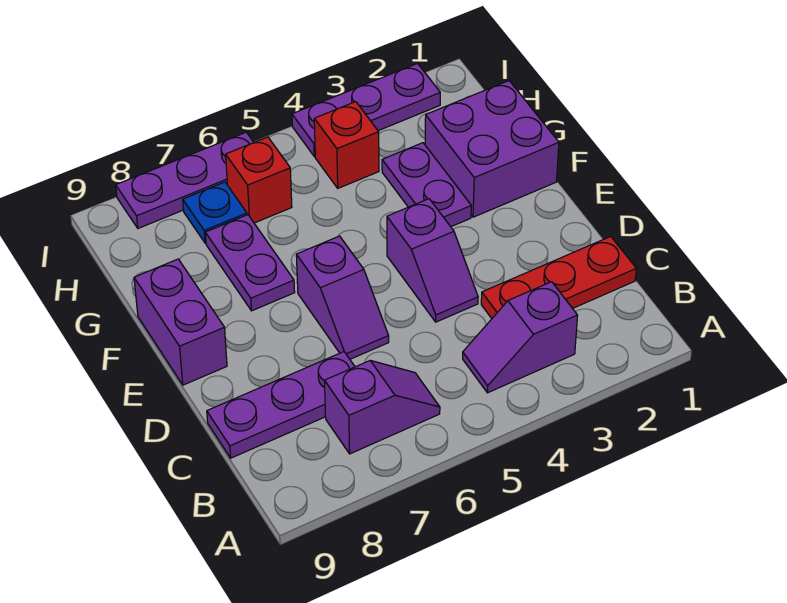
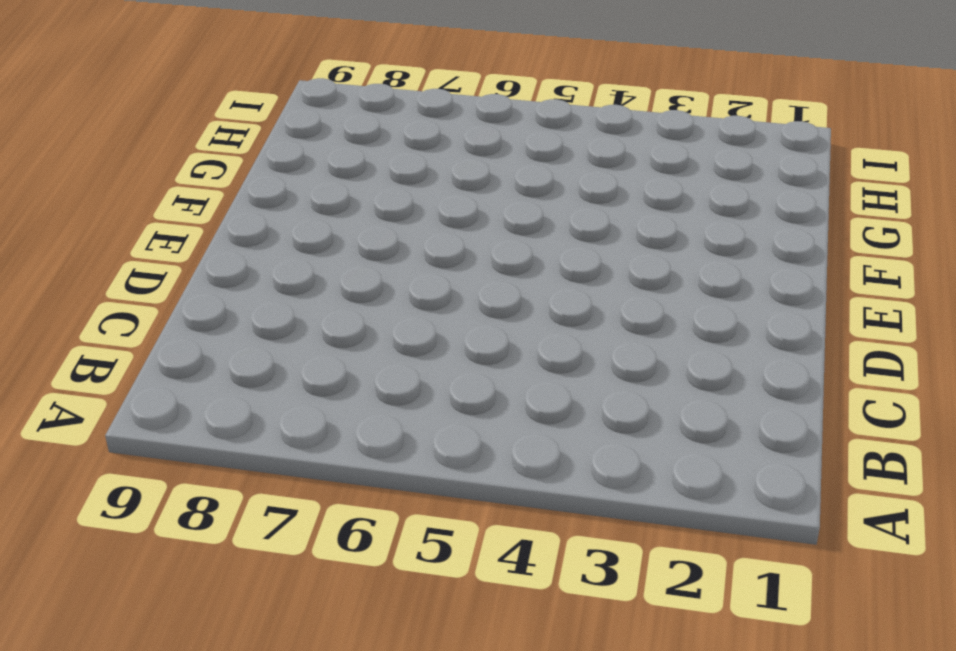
none -> purple slope B3:B4 level 1 top 3
none -> purple slope B6:B7 level 1 top 7
none -> red plate C1:C3 level 1

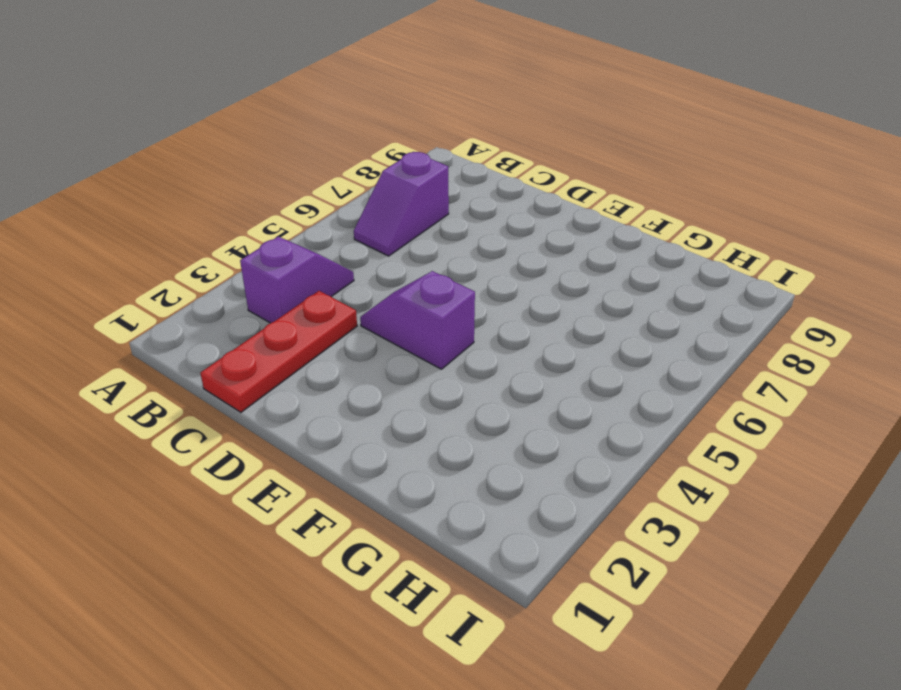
none -> purple plate C7:C9 level 1
none -> purple slope D6:E6 level 1 top E
none -> purple brick E9:F9 level 1

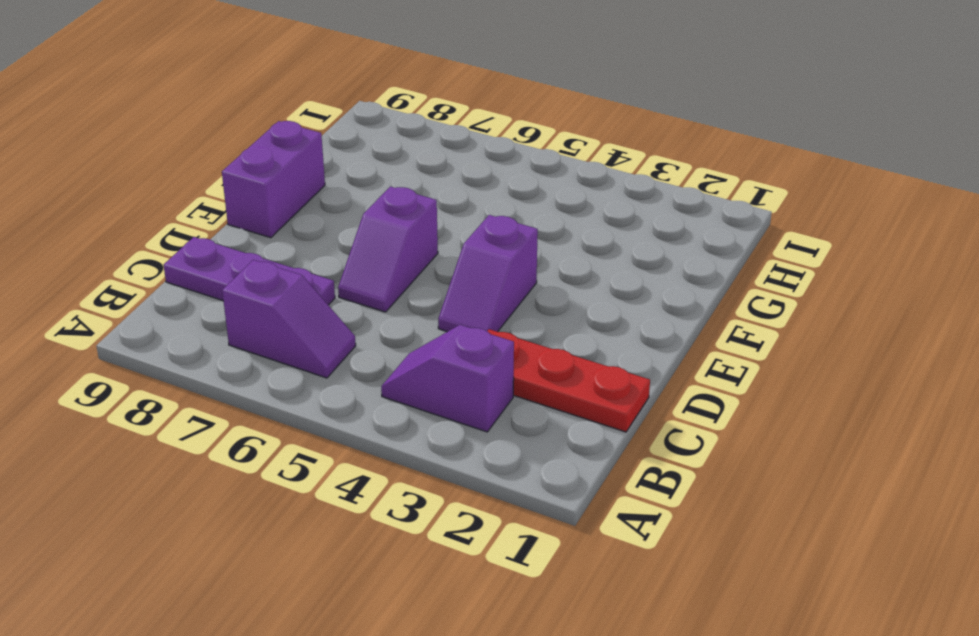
none -> purple brick F1:G2 level 1
none -> purple plate F3:G3 level 1
none -> purple plate F7:G7 level 1

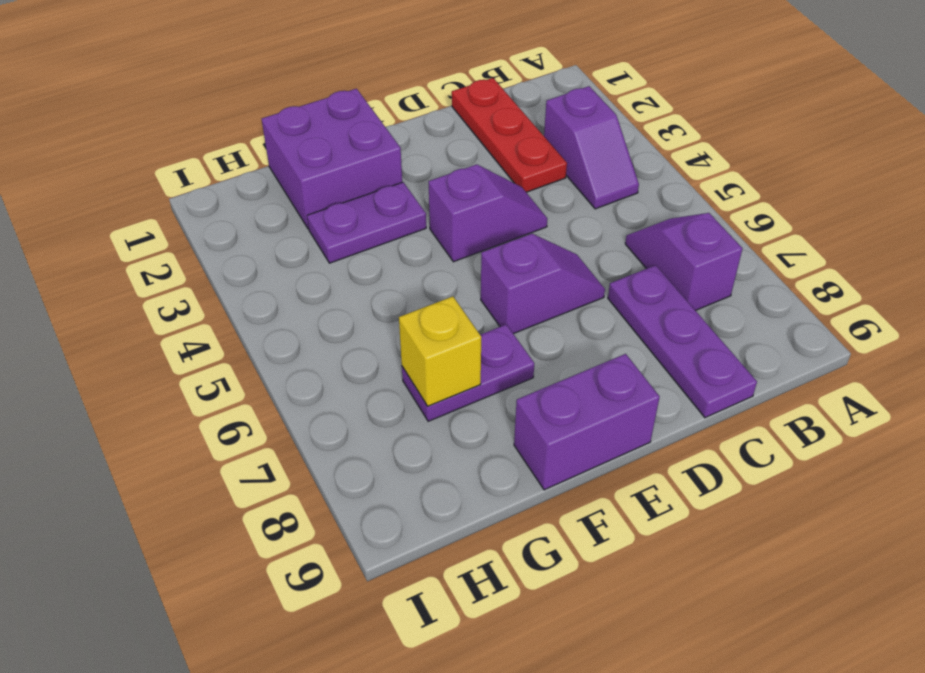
yellow brick G7 level 2 -> none
none -> red brick H4 level 1
none -> red brick H6 level 1
none -> blue plate H7 level 1

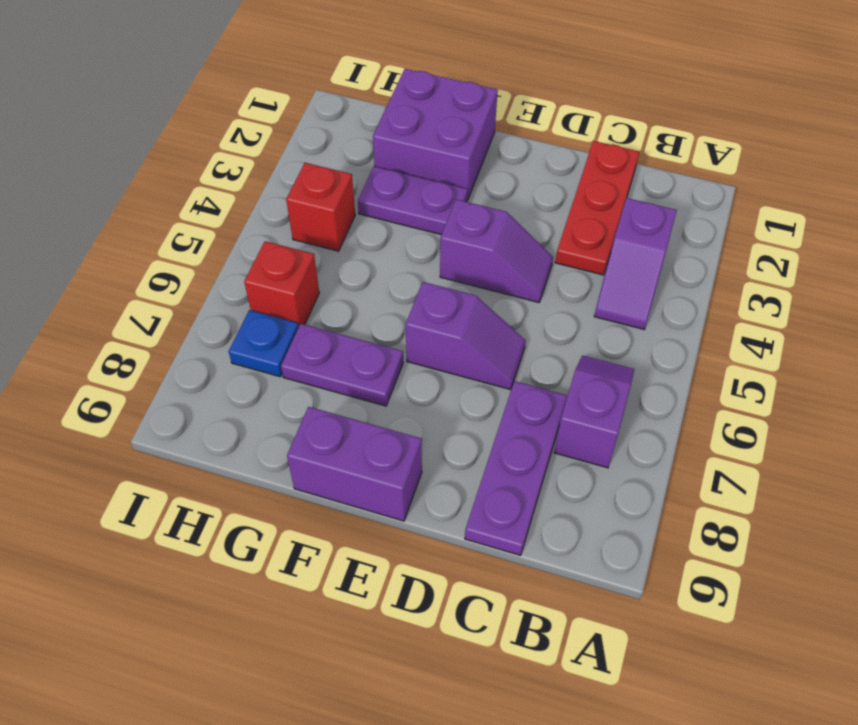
none -> purple plate I2:I4 level 1
none -> purple plate I6:I8 level 1

